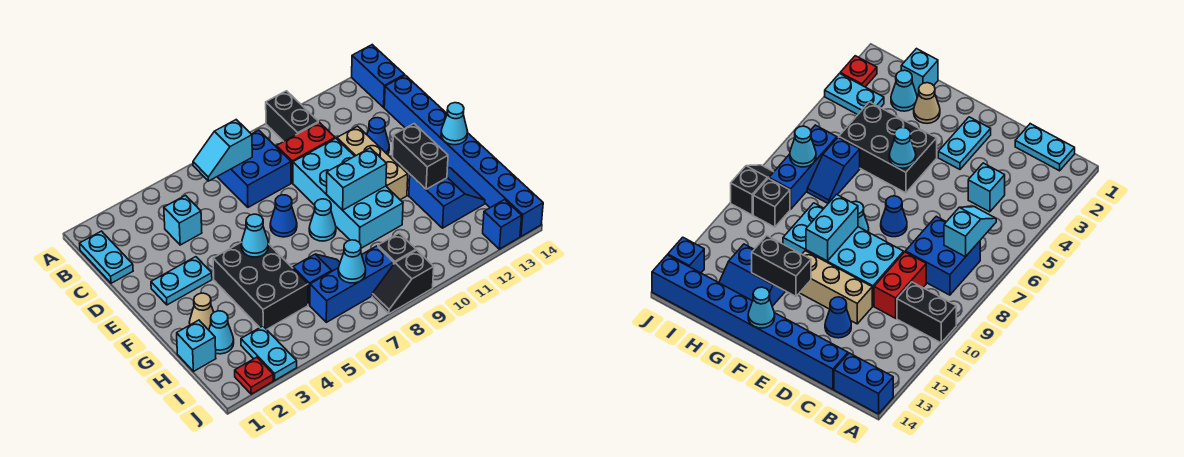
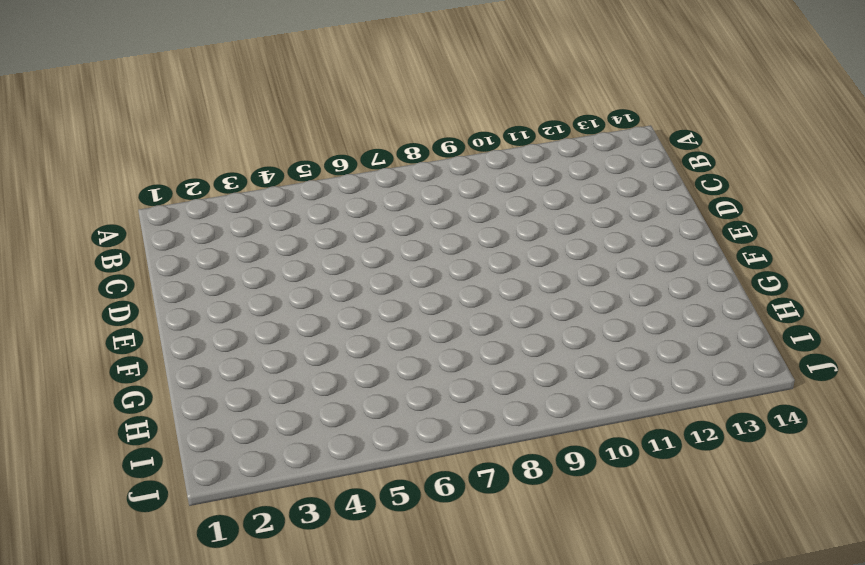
none -> black brick A10:B10 level 1
none -> blue brick A14:B14 level 1
none -> cyan plate B1:C1 level 1
none -> blue brick B7:C8 level 1

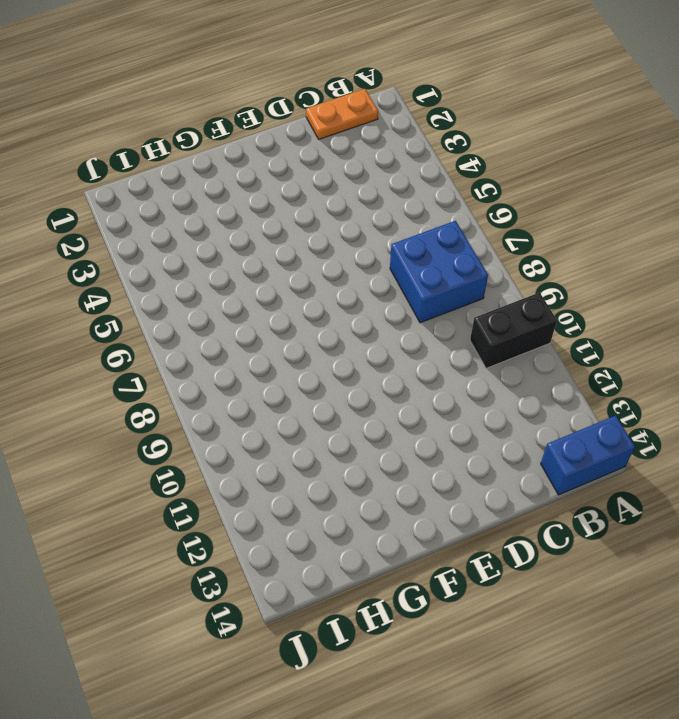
orange plate B1:C1 level 1 -> cyan plate B1:C1 level 1
none -> cyan brick C4 level 1
none -> red brick C9:C10 level 1
none -> blue brick C14:J14 level 1
none -> cyan brick D9:G10 level 1

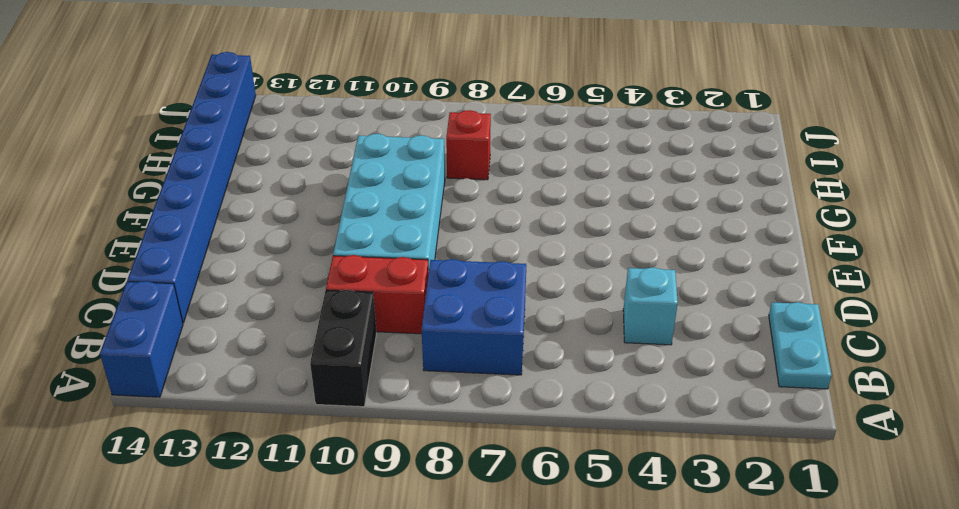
red brick H8 level 1 -> none
none -> tan brick D11:F11 level 1
none -> blue cone D12 level 1
none -> cyan plate E2:E3 level 1
none -> blue cone E7 level 1

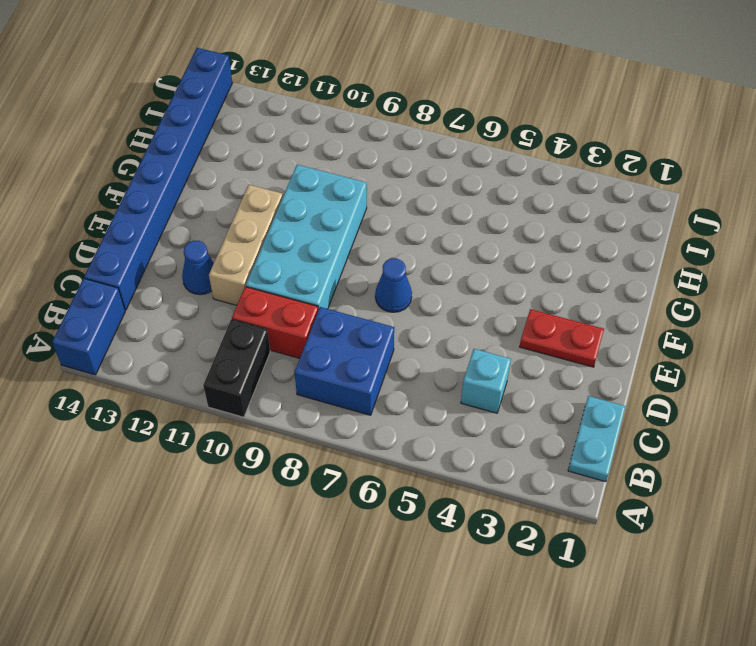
red plate E2:E3 level 1 -> cyan plate E2:E3 level 1
none -> black brick F4:H5 level 1
none -> cyan cone F8 level 1
none -> tan cone G2 level 1
none -> blue slope G12:H13 level 1 top 12

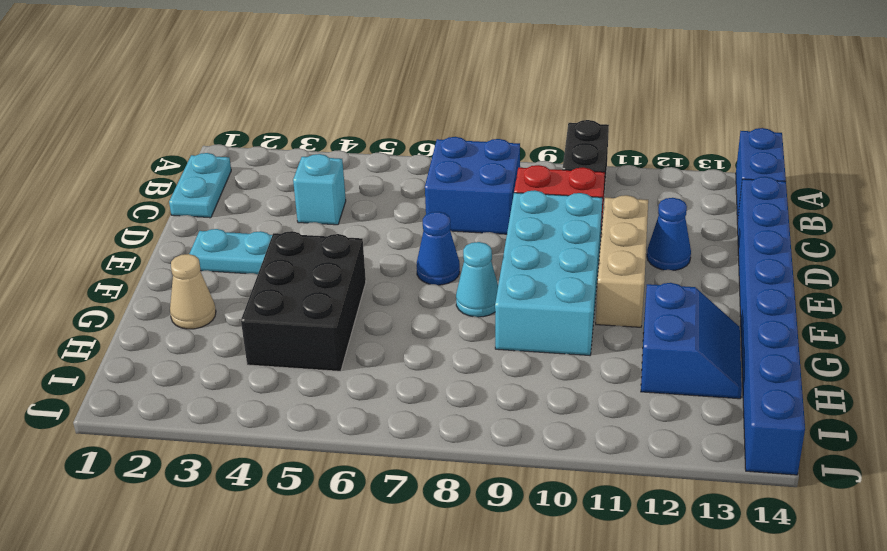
none -> cyan brick H1 level 1
none -> cyan cone H2 level 1
none -> blue slope H6:H7 level 1 top 6
none -> cyan plate I3:J3 level 1

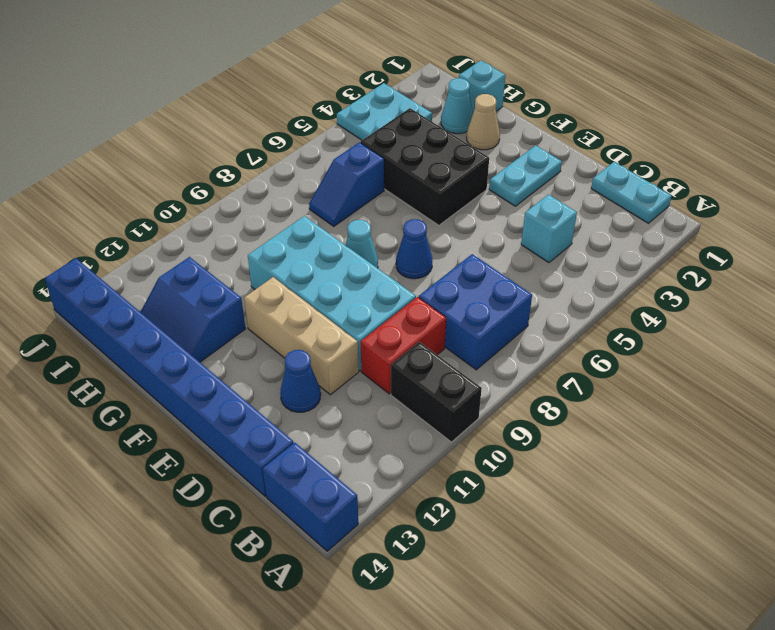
cyan plate I3:J4 level 1 -> cyan plate I3:J3 level 1
none -> blue brick I6:I8 level 1
none -> black brick I9 level 1
none -> red plate J2 level 1
none -> black slope J8:J9 level 1 top 9

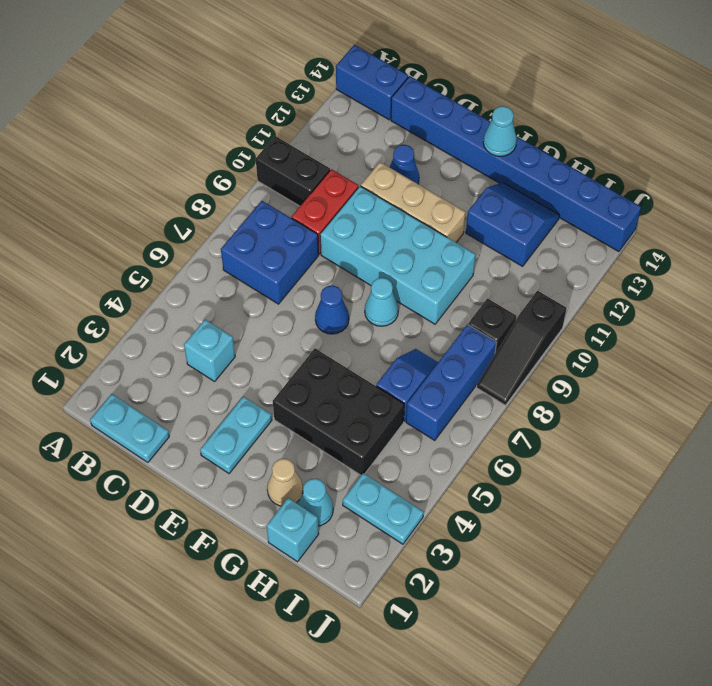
black slope J8:J10 level 1 top 10 -> black slope J8:J9 level 1 top 9
none -> red plate J2 level 1
none -> blue brick J13 level 1
none -> cyan slope B6:B7 level 2 top 7
none -> cyan cone F5 level 2

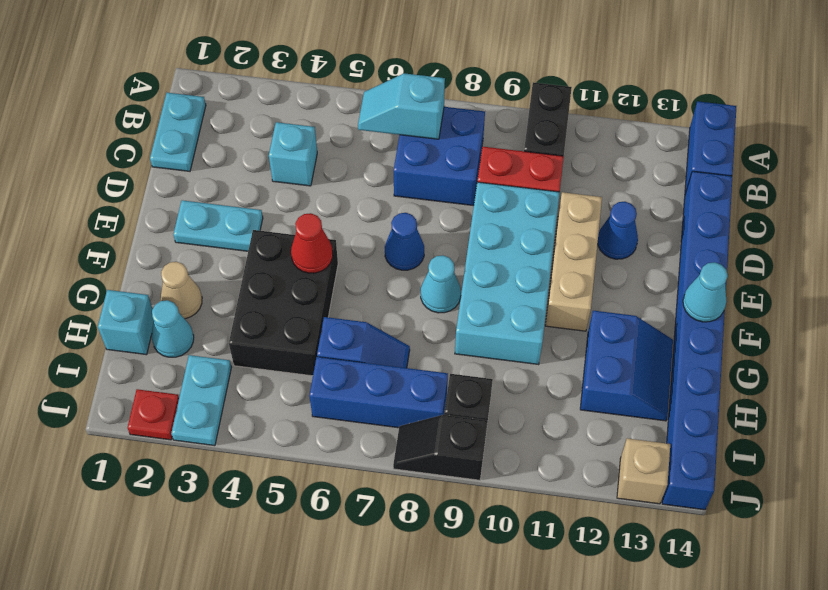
red cone F5 level 2 -> cyan cone F5 level 2
tan brick J13 level 1 -> blue brick J13 level 1
none -> cyan brick F9:F10 level 2
none -> black brick F12:G12 level 2
none -> cyan cone I7 level 2

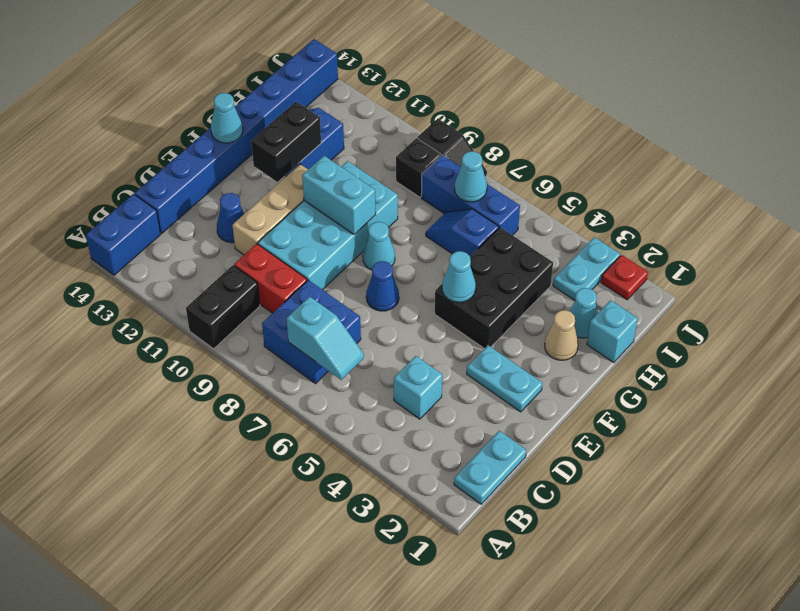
none -> blue brick J13 level 1

